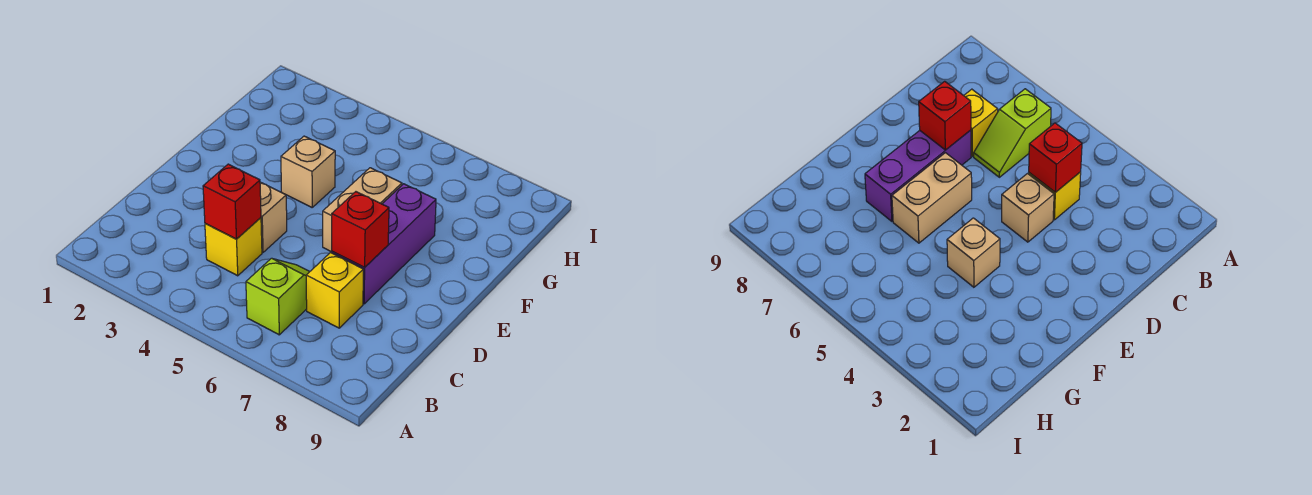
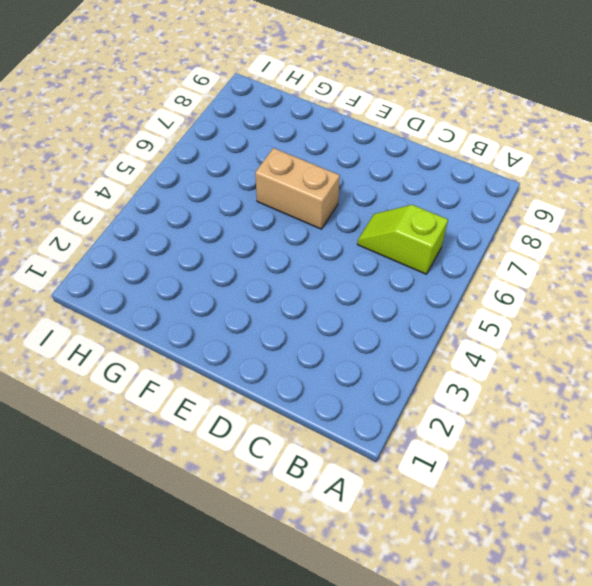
none -> yellow brick C4 level 1
none -> yellow brick C7 level 1

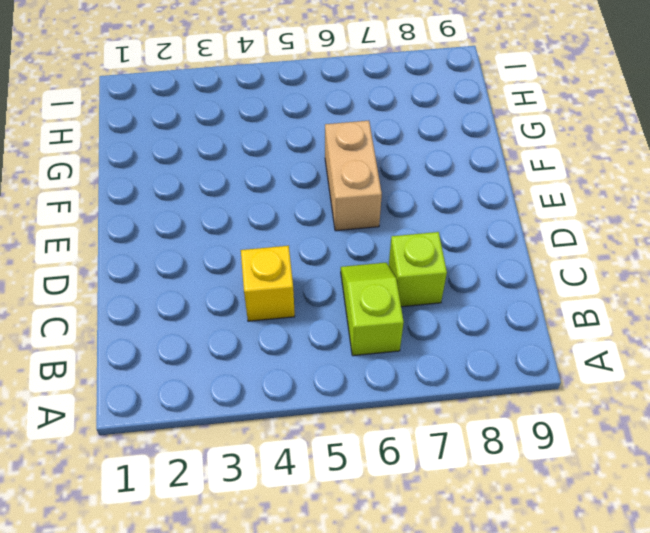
lime brick C7 level 1 -> yellow brick C7 level 1
none -> tan brick D4 level 1
none -> purple brick D7:F7 level 1

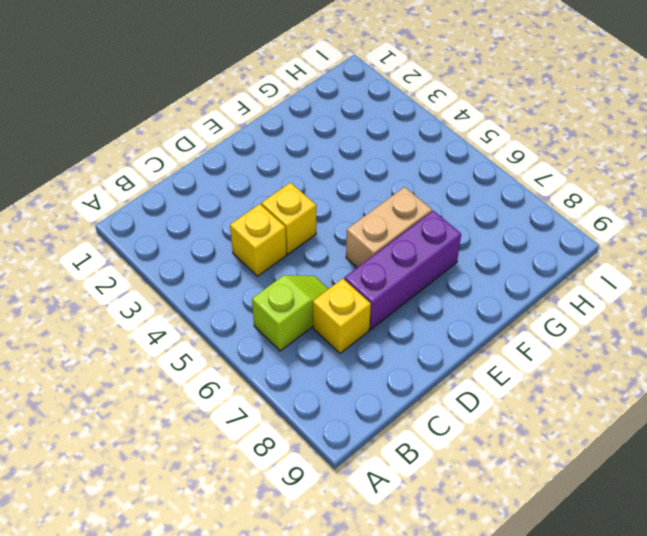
yellow brick D4 level 1 -> tan brick D4 level 1
none -> tan brick F4 level 1
none -> red brick C4 level 2

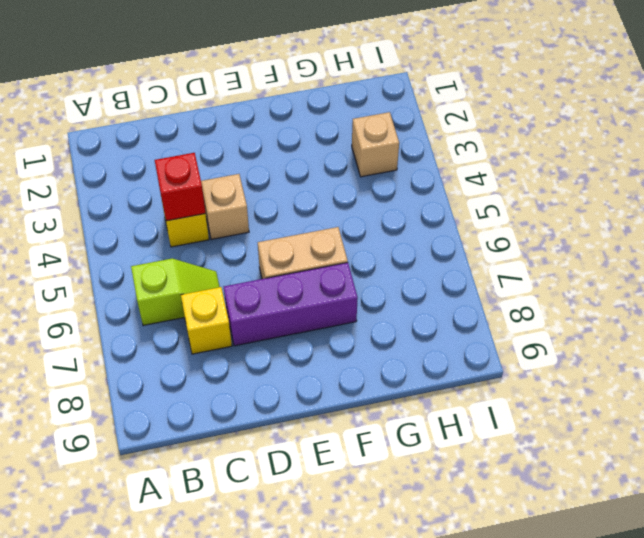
tan brick H3 level 1 -> tan brick F4 level 1
none -> red brick D7 level 2

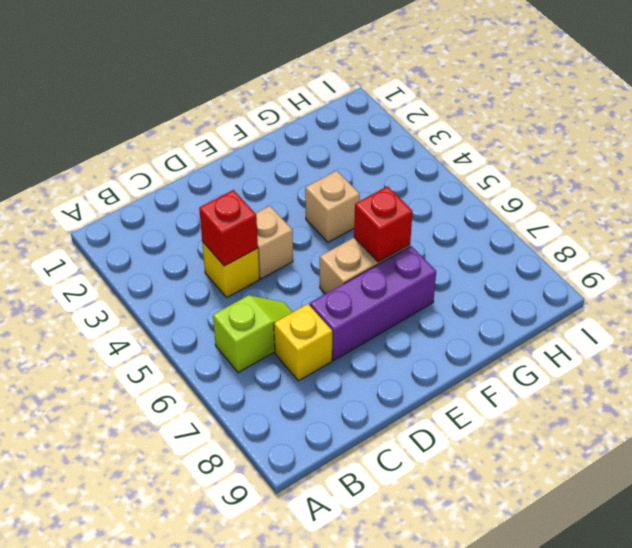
red brick F6 level 2 -> red brick D7 level 2

